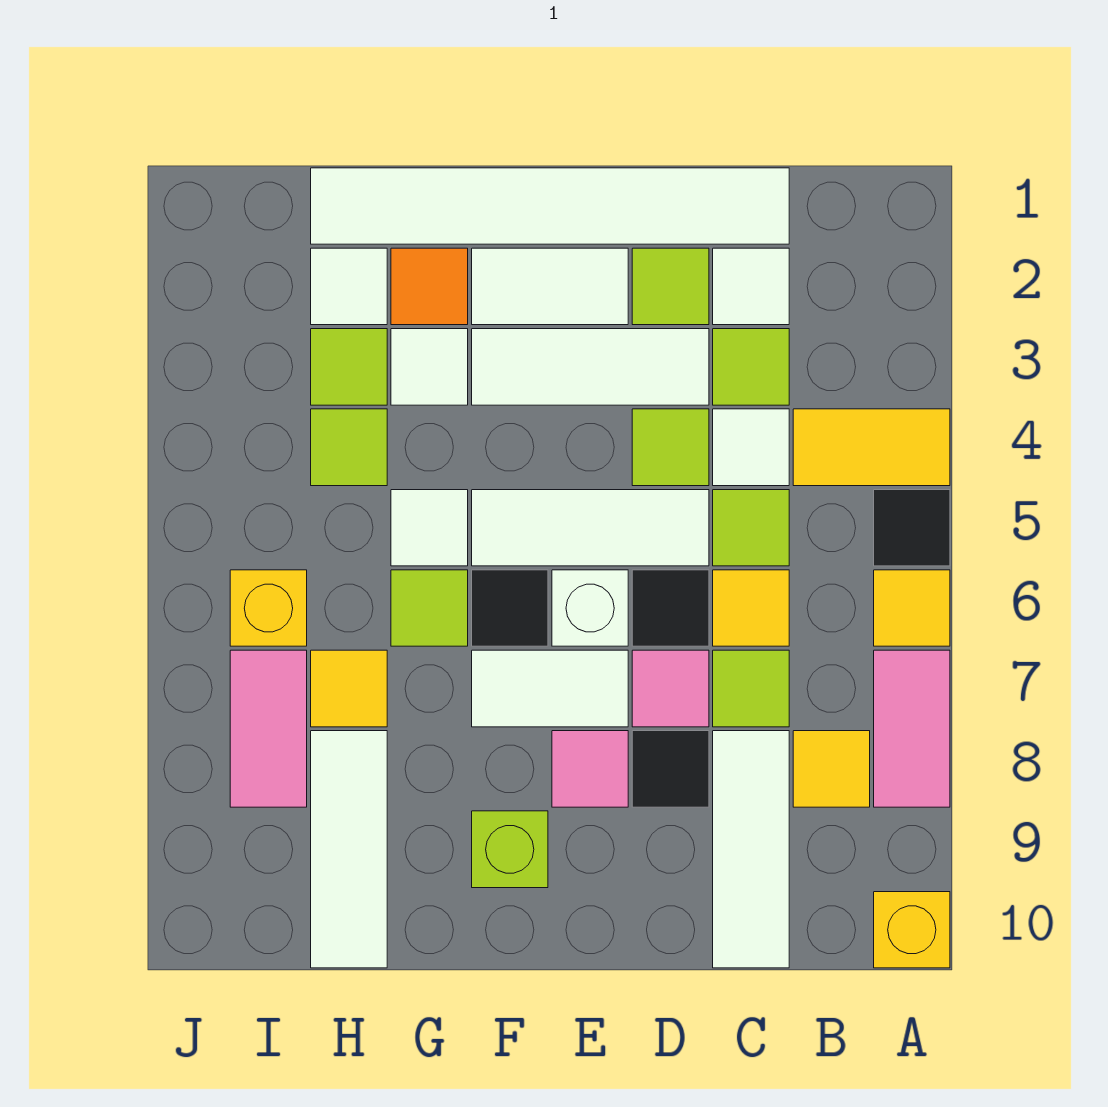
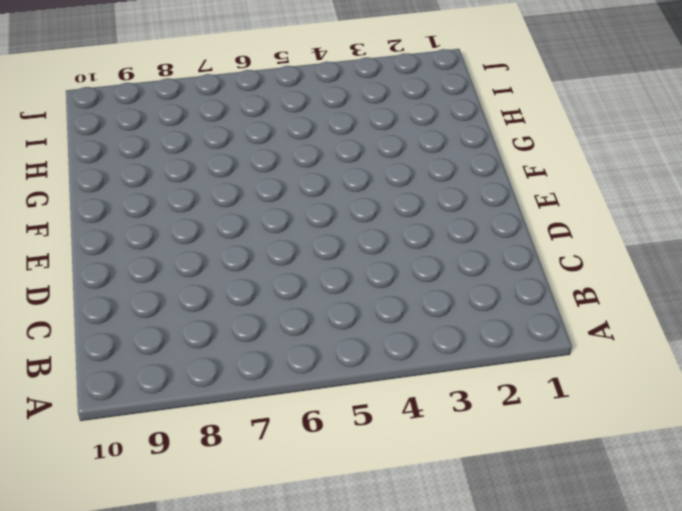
none -> yellow tile A4:B4 level 1
none -> black tile A5 level 1
none -> yellow tile A6 level 1
none -> pink tile A7:A8 level 1

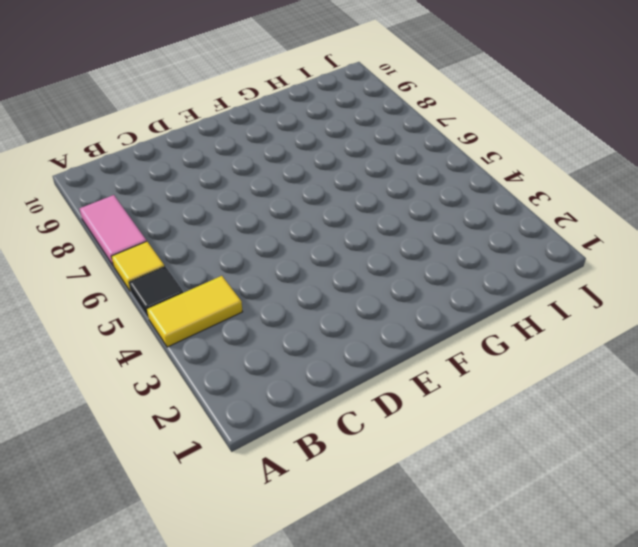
none -> yellow brick A10 level 1
none -> yellow tile B8 level 1
none -> white tile C1:H1 level 1
none -> white tile C2 level 1

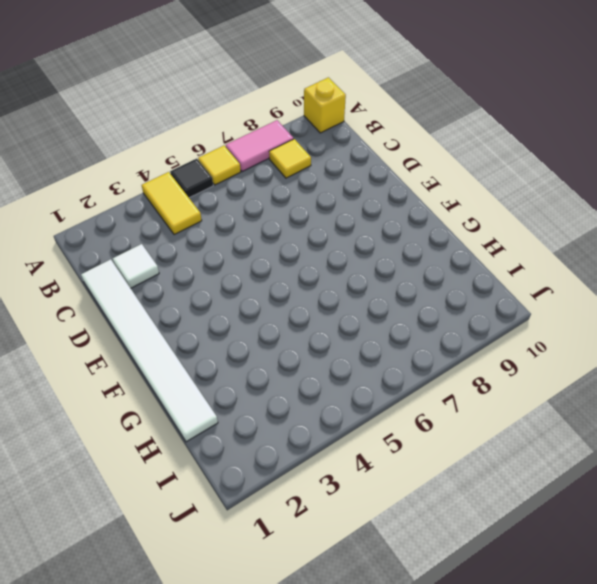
none -> lime tile C3 level 1
none -> white tile C4 level 1
none -> lime tile C5 level 1
none -> yellow tile C6 level 1

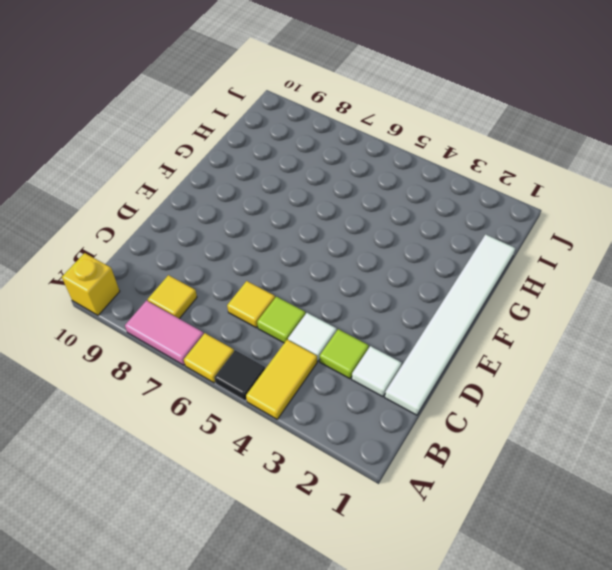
none -> lime tile C7 level 1
none -> white tile C8:C10 level 1
none -> lime tile D2 level 1
none -> white tile D3:F3 level 1

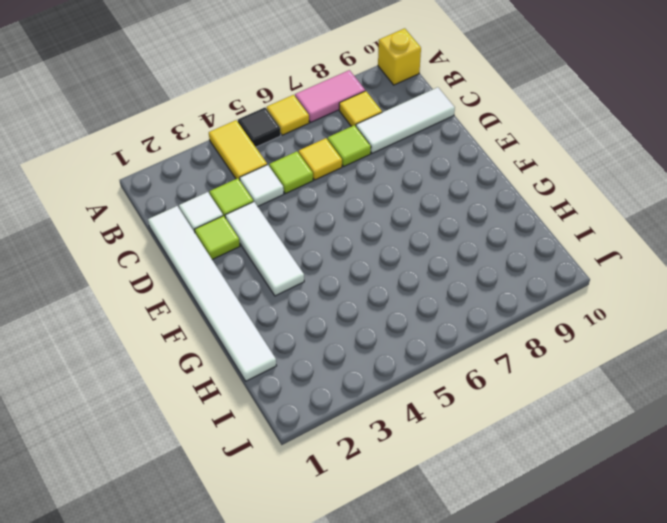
none -> lime tile D4 level 1
none -> white tile D5:F5 level 1
none -> black tile D6 level 1
none -> pink tile D7 level 1

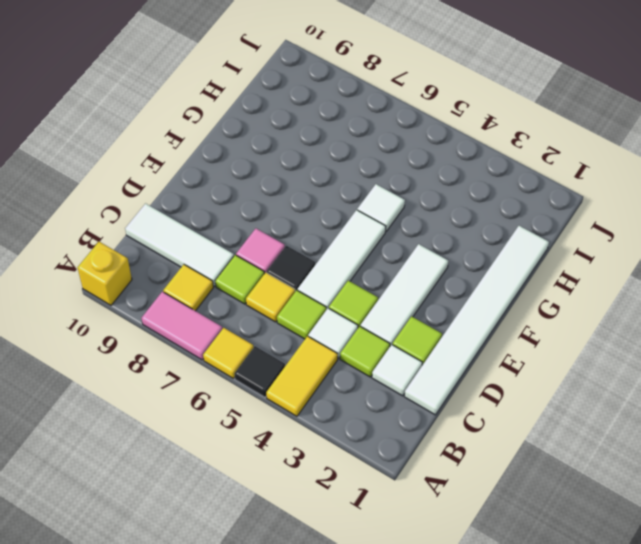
none -> black tile D8 level 1
none -> white tile E2:F2 level 1
none -> white brick E6 level 1
none -> white tile E7:F7 level 1

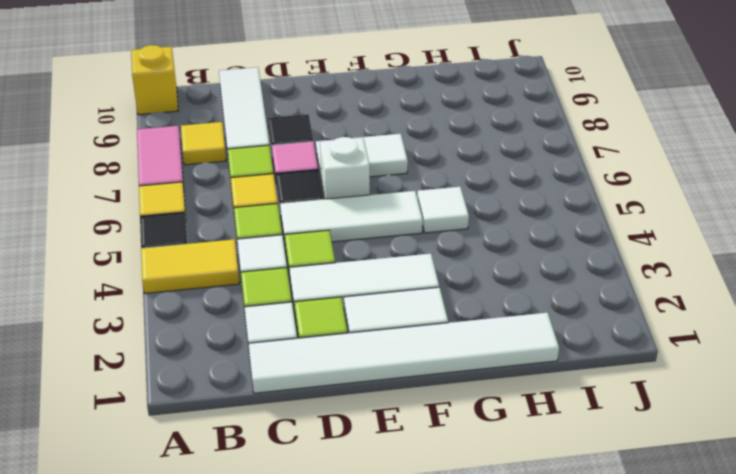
none -> pink tile E8 level 1
none -> black tile F6 level 1
none -> lime brick F9 level 1
none -> orange tile G2 level 1

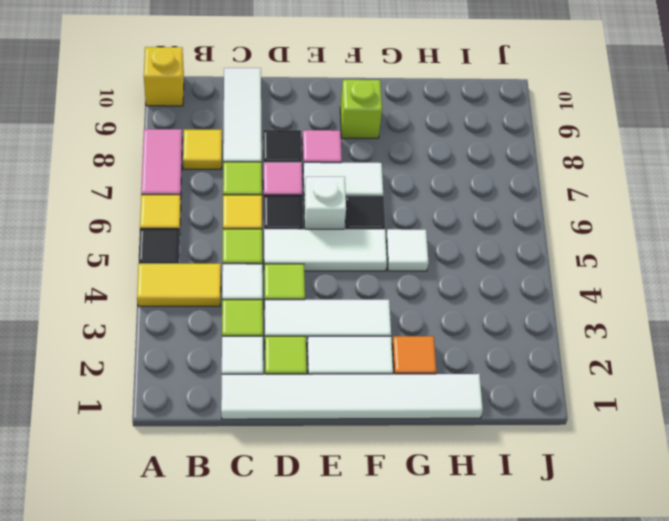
none -> white tile G3 level 1
none -> lime tile G6 level 1
none -> white tile H2 level 1
none -> lime tile H3 level 1

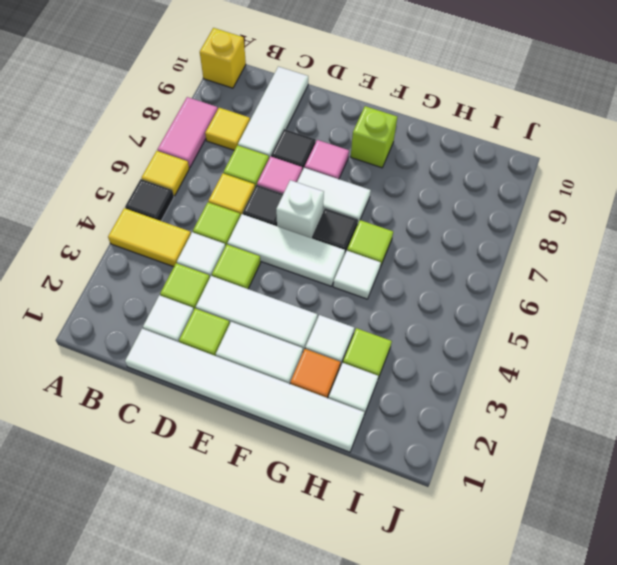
none -> lime tile H4 level 1
none -> yellow tile H7 level 1
none -> white tile H8:H10 level 1
none -> yellow brick I6 level 1

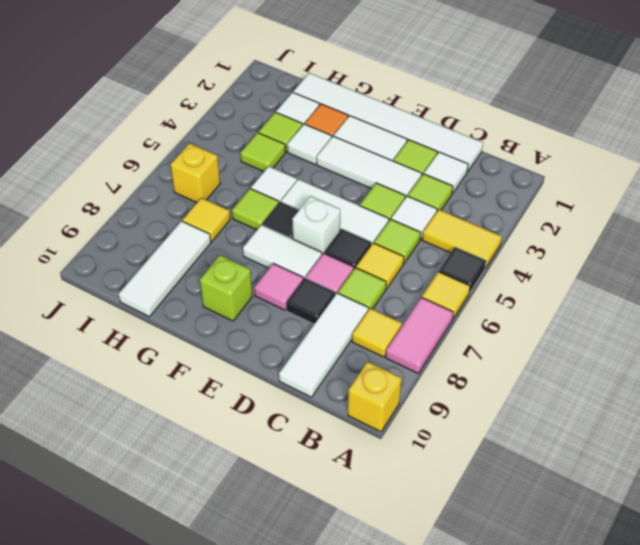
none -> pink tile I7:I8 level 1

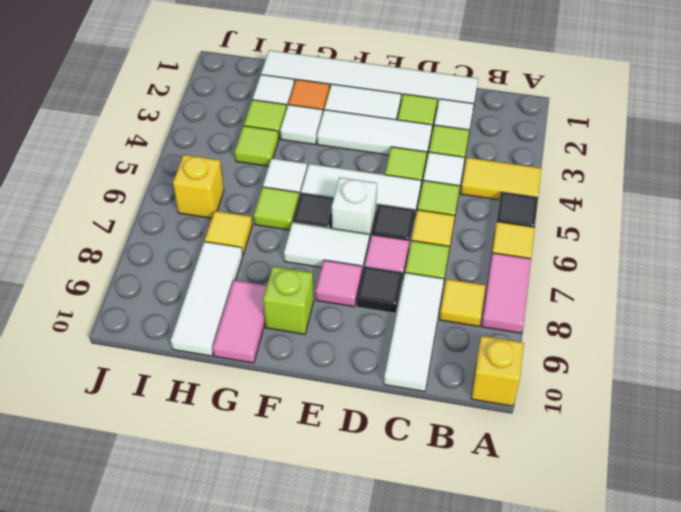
pink tile G9:G10 level 1 -> pink tile I7:I8 level 1

